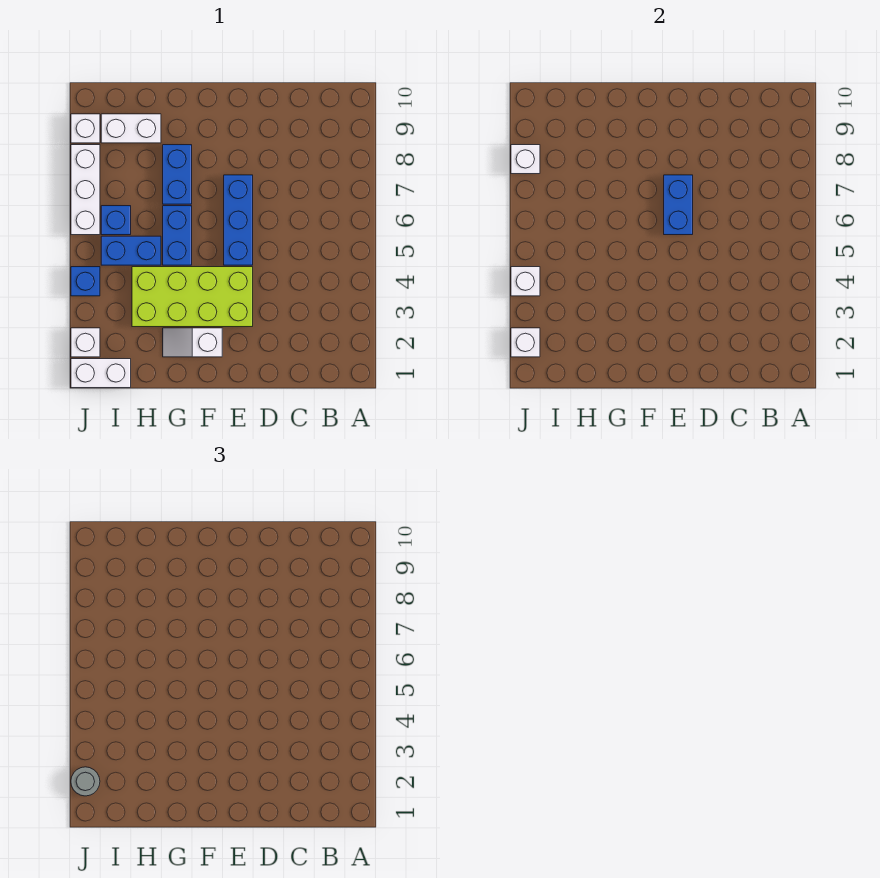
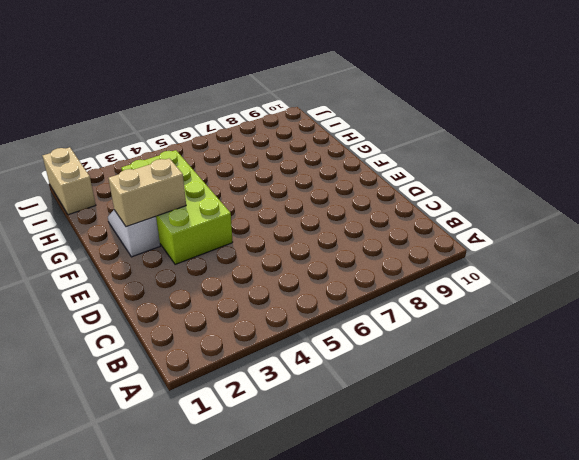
tan brick F2:F3 level 2 -> none
tan brick I1:J1 level 1 -> white brick I1:J1 level 1
none -> blue brick E5:E7 level 1
none -> blue brick G5:G6 level 1
none -> blue brick G7:G8 level 1

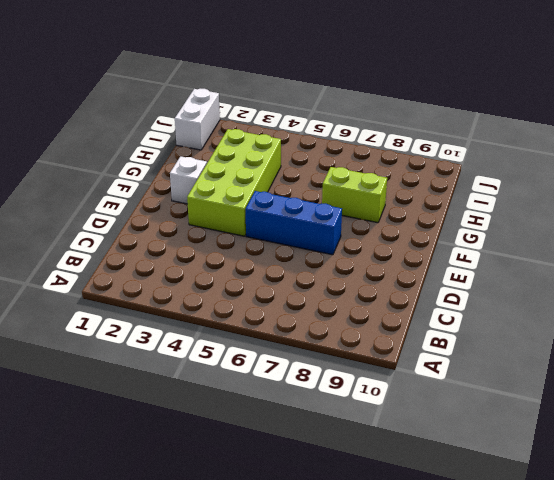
lime brick G7:G8 level 1 -> blue brick G7:G8 level 1
none -> blue brick G5:G6 level 1
none -> blue brick H5:I5 level 1
none -> white brick H9:I9 level 1

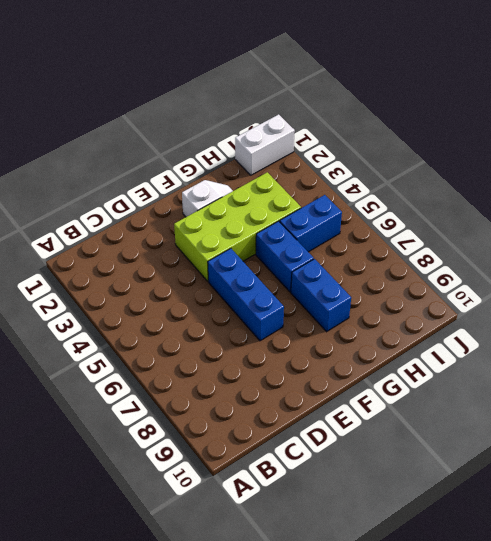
none -> white brick H9:I9 level 1
none -> blue brick I6 level 1
none -> white brick J2 level 1

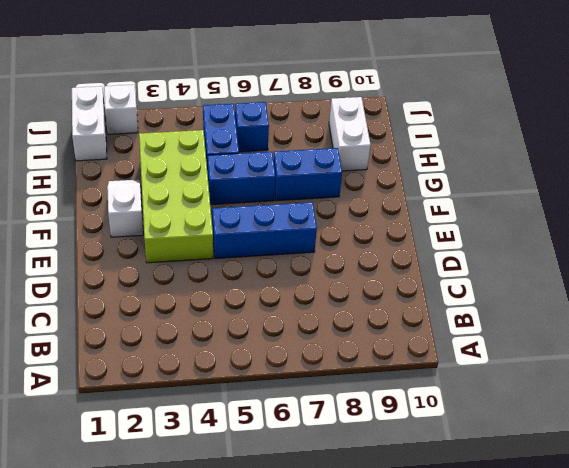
none -> blue brick J4 level 1
none -> white brick J6:J8 level 1
none -> white brick J9 level 1

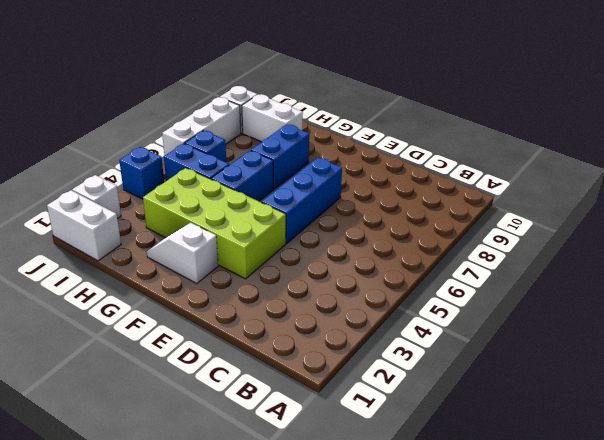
none -> blue brick E6:E7 level 2
none -> white brick J2 level 2
none -> white brick J4 level 2

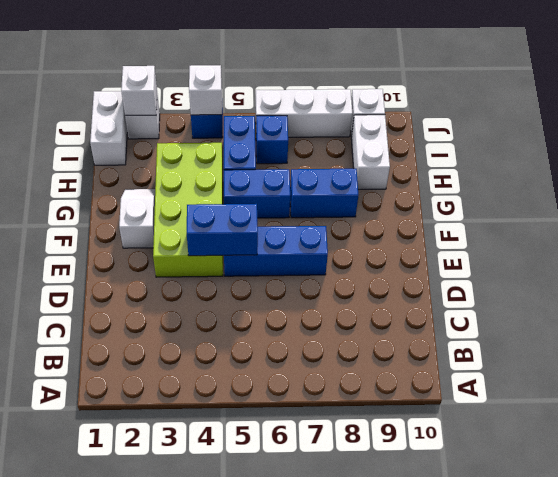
blue brick E4:E5 level 2 -> blue brick E6:E7 level 2
none -> white brick J8 level 2
none -> grey round brick J2 level 3

